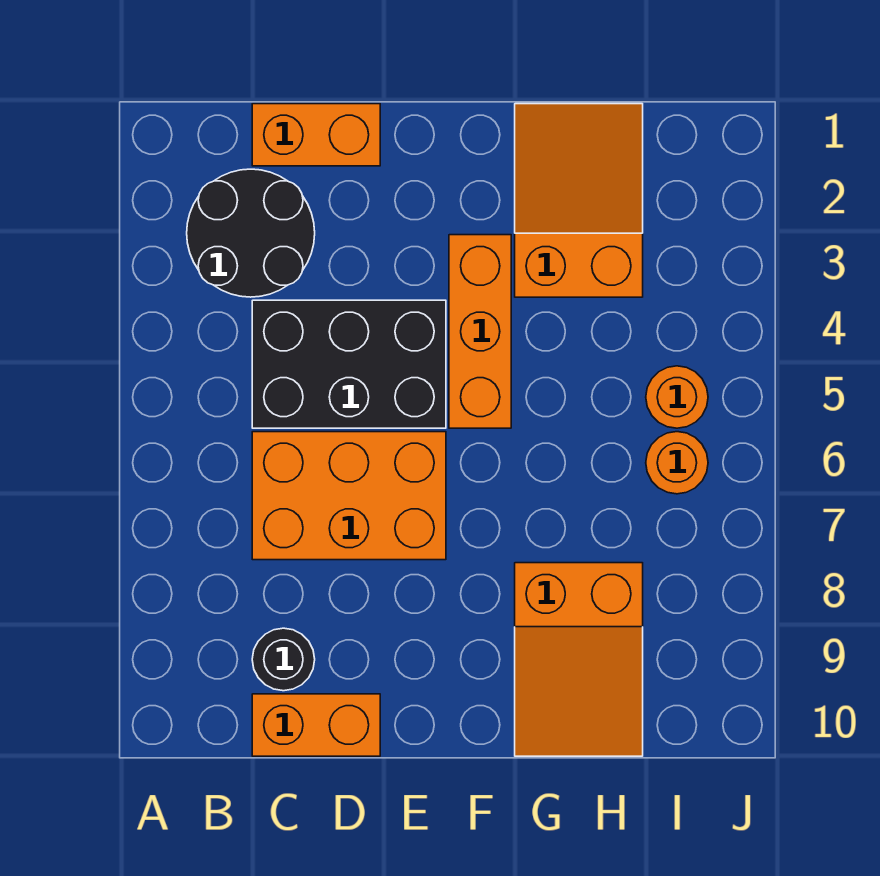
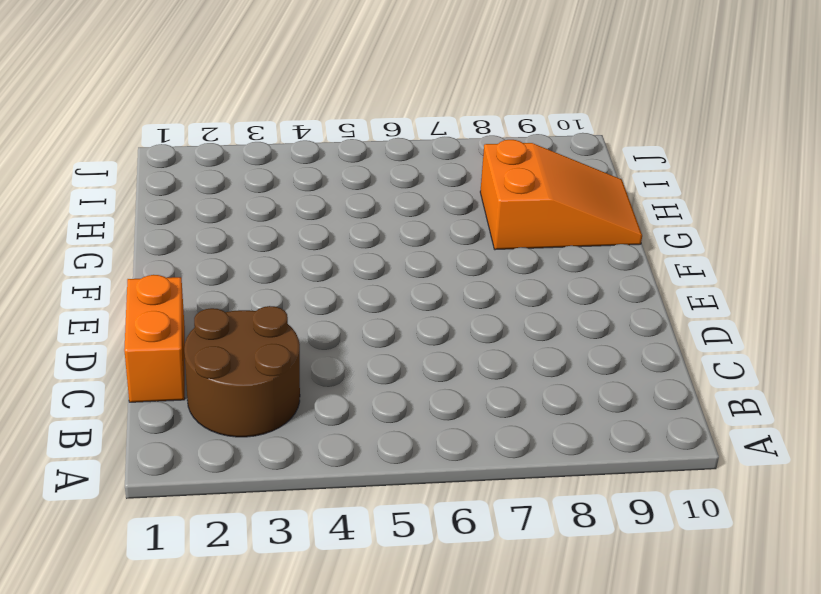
brown round brick B2:C3 level 1 -> black round brick B2:C3 level 1
none -> black brick C4:E5 level 1
none -> orange brick C6:E7 level 1

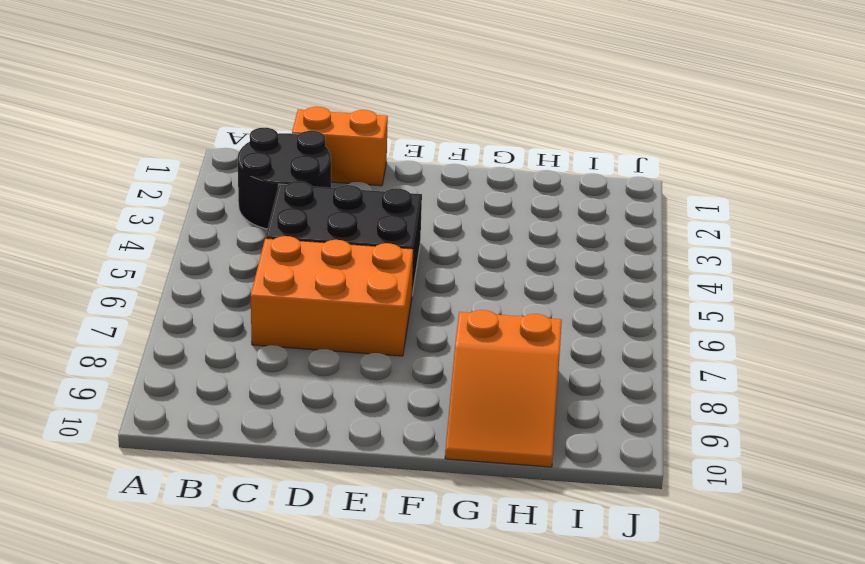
none -> black round brick C9 level 1
none -> orange brick C10:D10 level 1

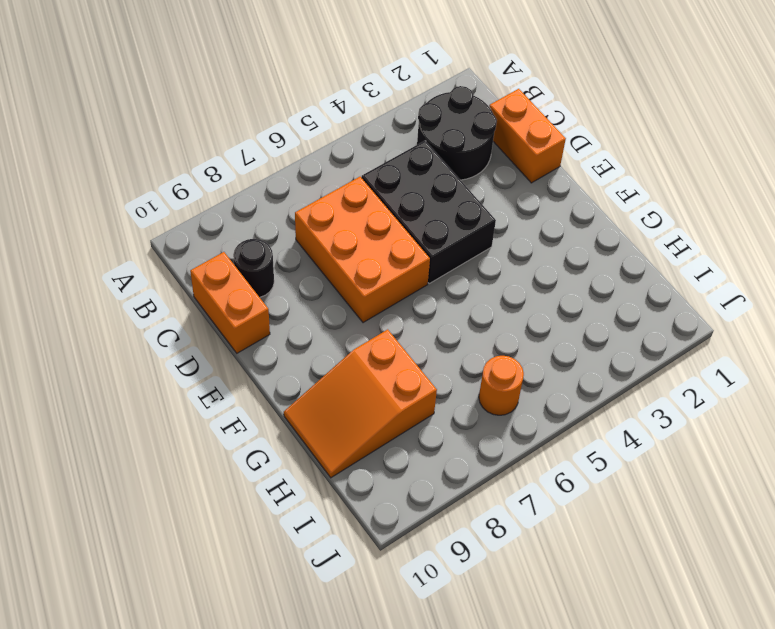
none -> orange brick F3:F5 level 1
none -> orange slope G1:H3 level 1 top 3

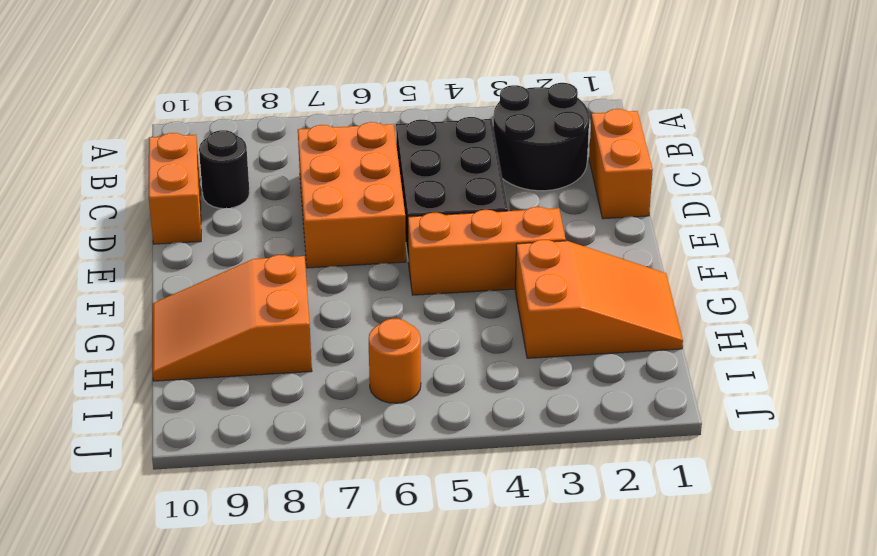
none -> orange round brick I5 level 1

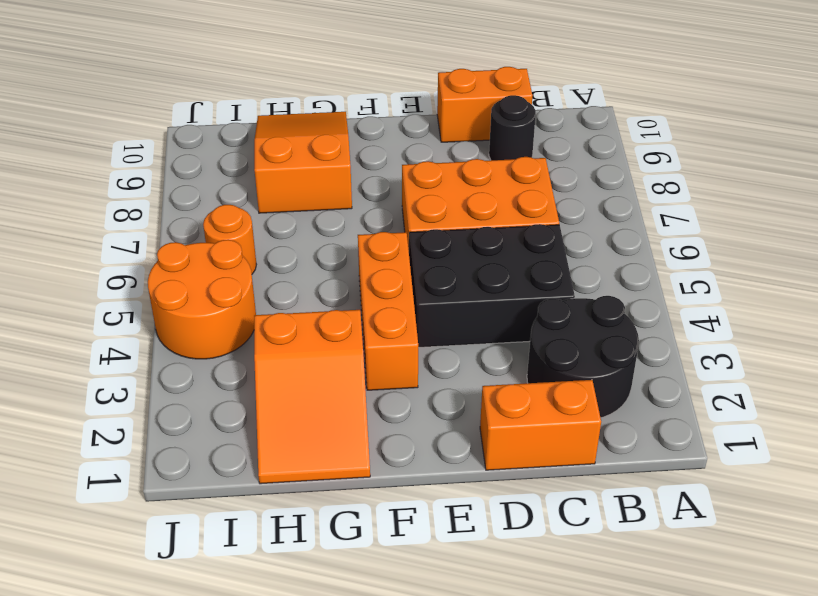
orange round brick I4:J5 level 1 -> orange round brick I5 level 1

